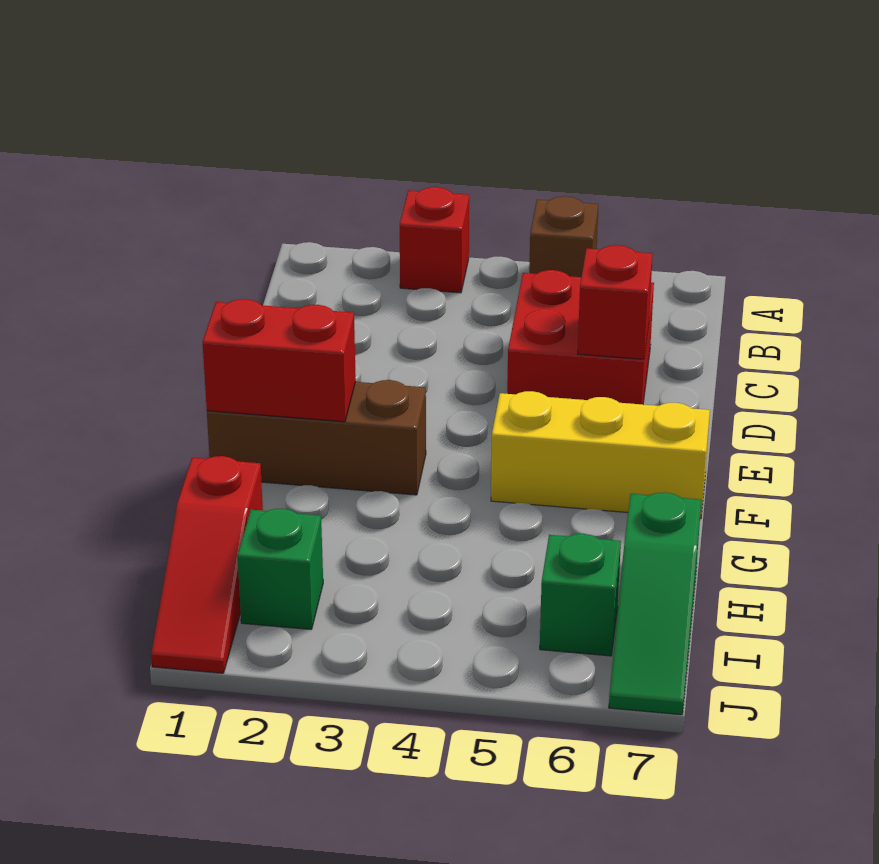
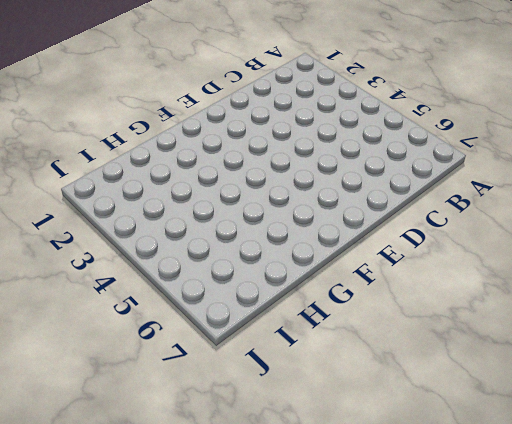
none -> red brick A3 level 1
none -> brown brick A5 level 1

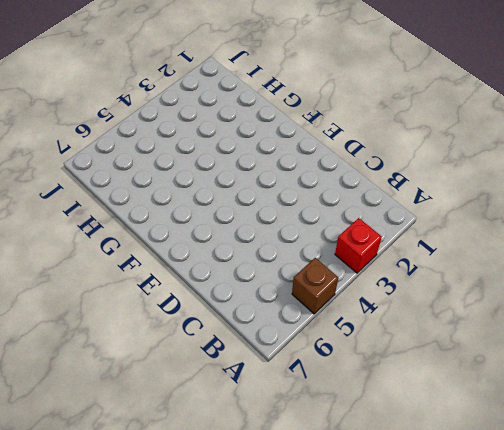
none -> red brick C5:D6 level 1
none -> brown brick F1:F3 level 1

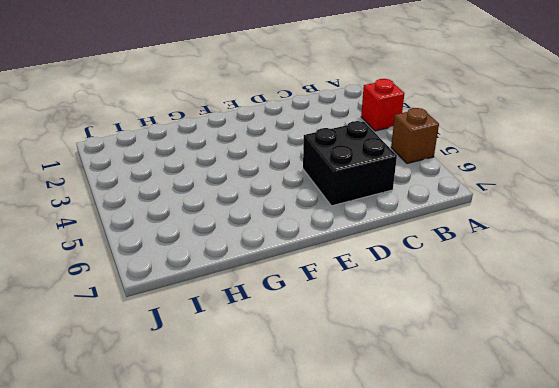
black brick C5:D6 level 1 -> red brick C5:D6 level 1
none -> brown brick F1:F3 level 1
none -> yellow brick F5:F7 level 1

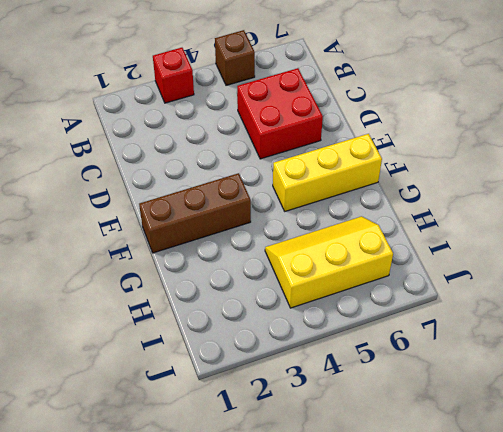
yellow slope H4:I6 level 1 top I -> green brick I6 level 1
none -> red slope H1:J1 level 1 top H
none -> green slope H7:J7 level 1 top H

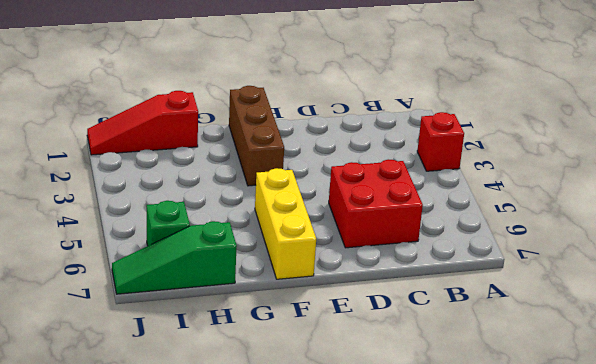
none -> brown brick A5 level 1
none -> green brick I2 level 1

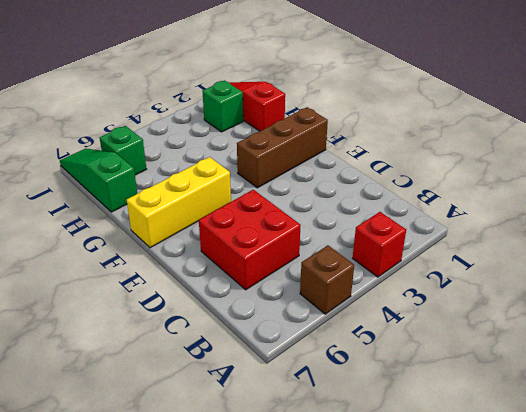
none -> red brick D6 level 2
none -> red brick F1:F2 level 2

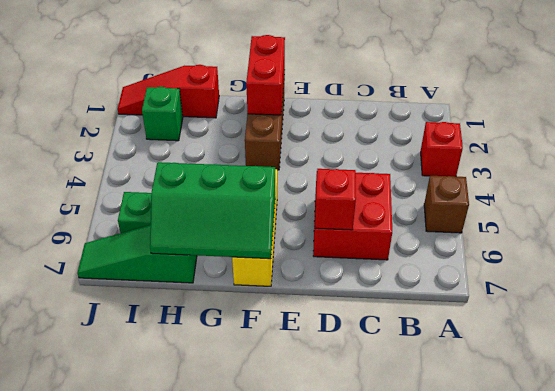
green slope F6:H7 level 2 top 6 -> none

